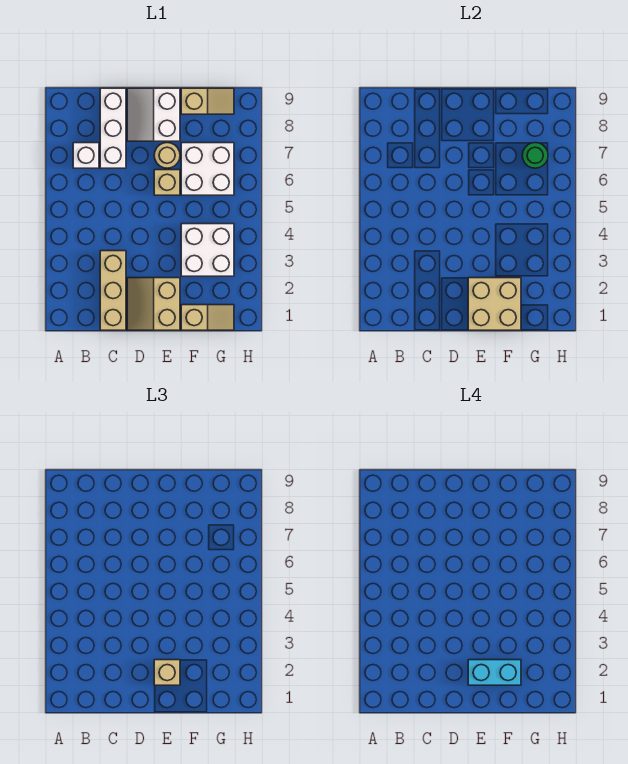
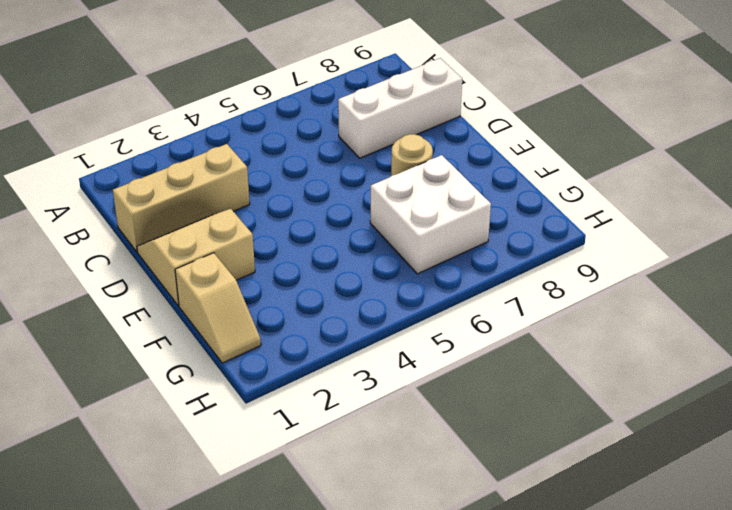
none -> white brick B7 level 1
none -> white slope D8:E9 level 1 top E
none -> tan brick E6 level 1

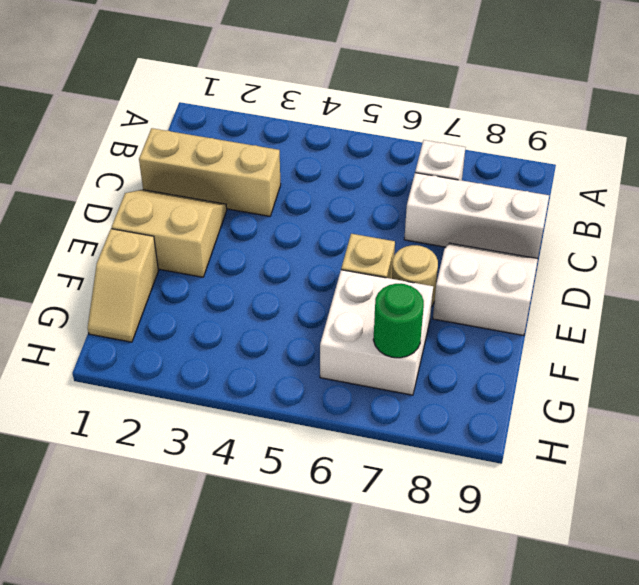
none -> white brick F3:G4 level 1
none -> tan slope F9:G9 level 1 top F
none -> tan brick E1:F2 level 2

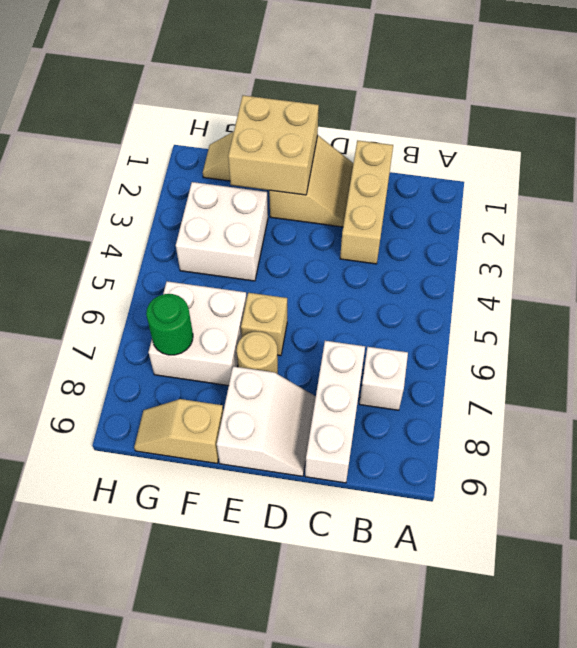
none -> tan brick E2 level 3
none -> cyan brick E2:F2 level 4

